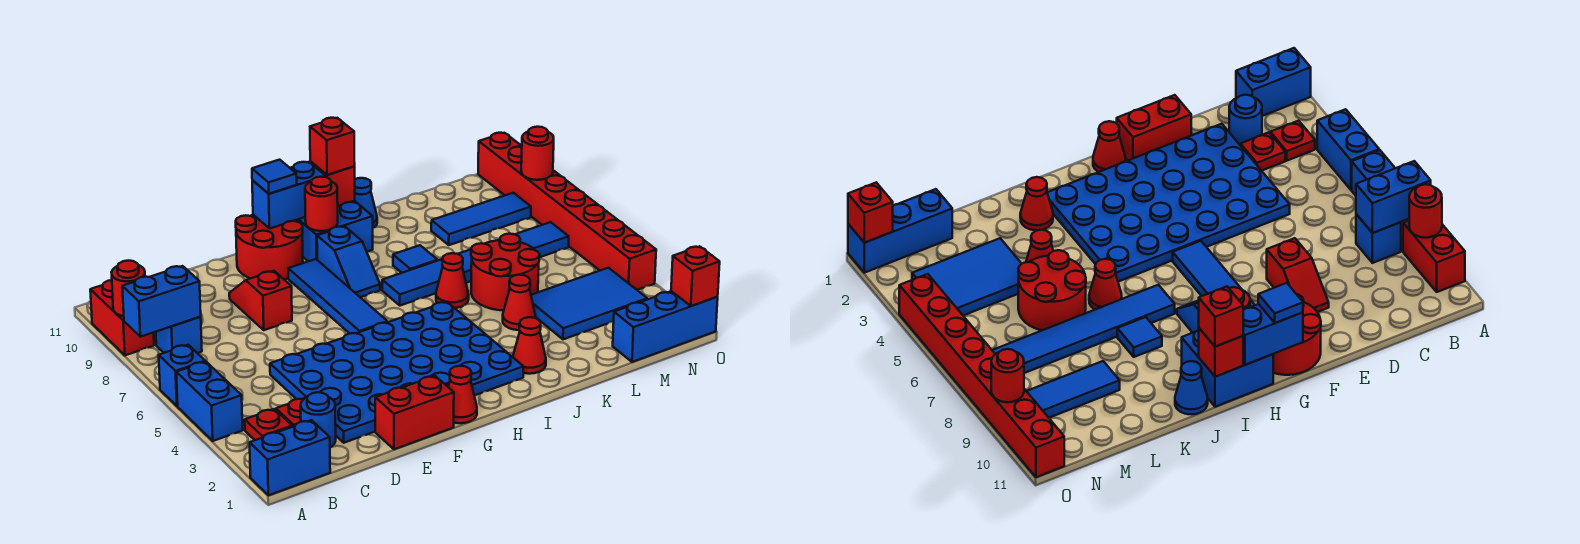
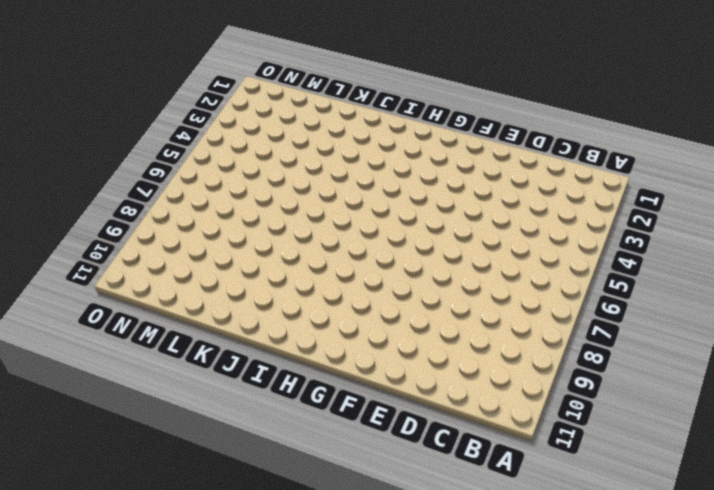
none -> blue brick A1:B1 level 1
none -> blue brick A4:A5 level 1
none -> blue brick A6 level 1
none -> red brick A9:A10 level 1

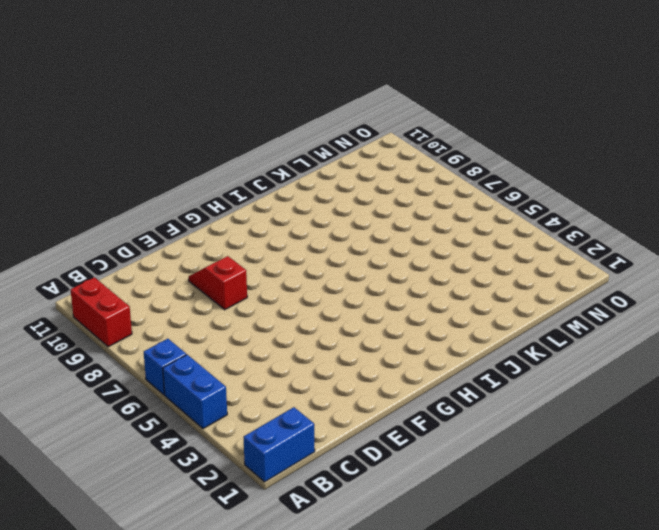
none -> red plate B3 level 1
none -> blue brick B8 level 1
none -> blue round brick C2 level 1
none -> red plate C3 level 1

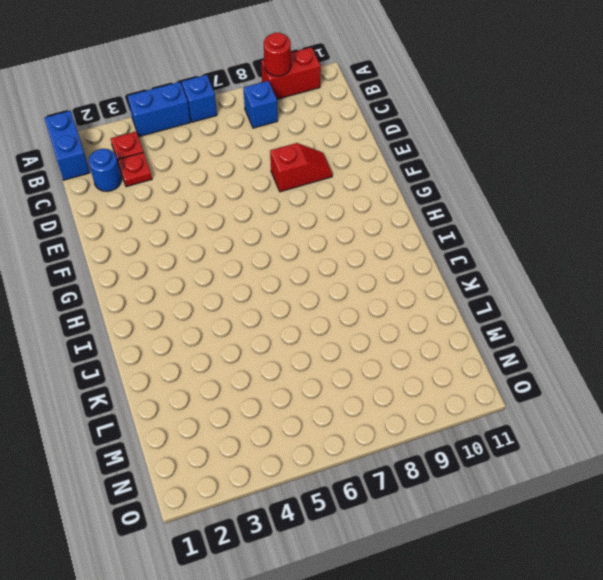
none -> blue plate D2:I5 level 1
none -> red brick E1:F1 level 1
none -> red round brick F10:G11 level 1
none -> red cone G1 level 1

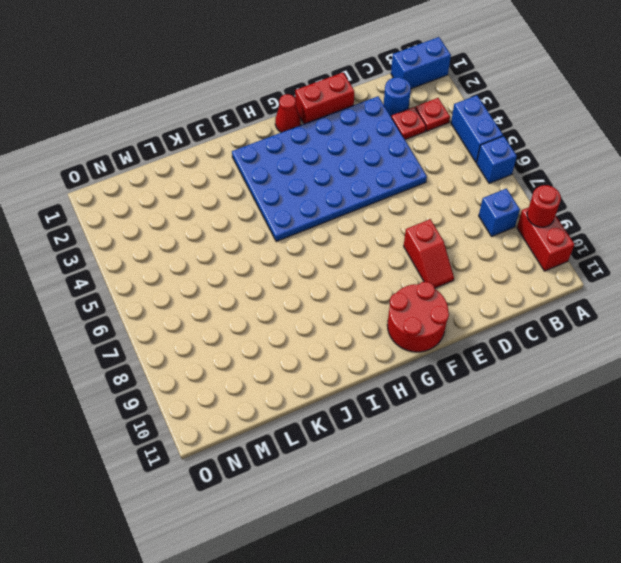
none -> blue tile G6:G9 level 1
none -> blue slope H8:H9 level 1 top 9
none -> blue brick H10:I11 level 1
none -> blue tile I7:N7 level 1

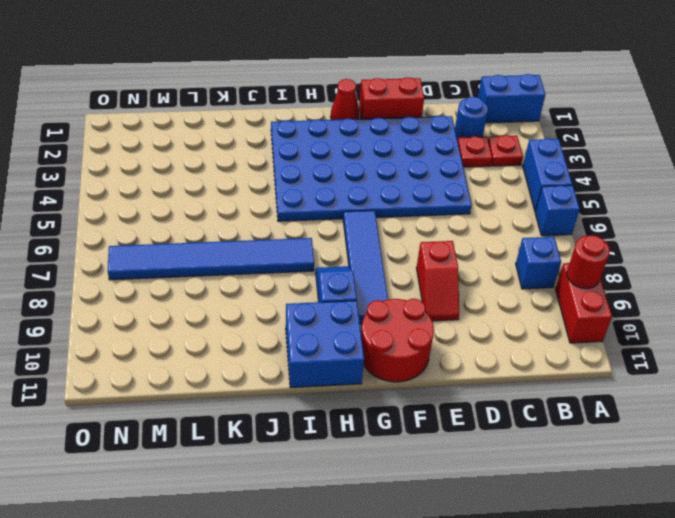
none -> red cone J2 level 1
none -> red cone J6 level 1
none -> blue tile J8 level 1
none -> blue cone J11 level 1

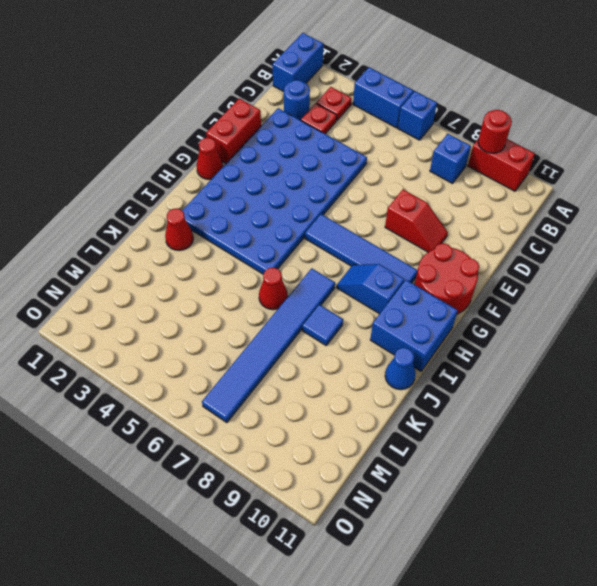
none -> red cone K4 level 1
none -> red round brick K5:L6 level 1
none -> blue tile L3:N4 level 1
none -> blue tile L9:N9 level 1

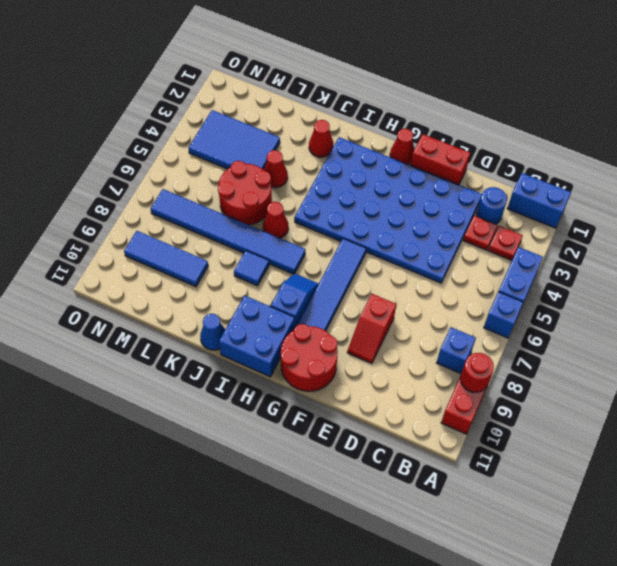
none -> blue brick M1:O1 level 1
none -> red brick O4:O11 level 1
none -> blue brick A8:B8 level 2
none -> blue brick G11:H11 level 2

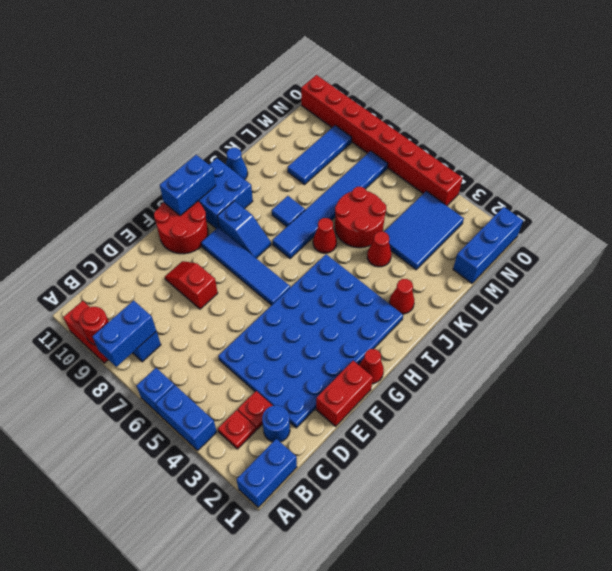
none -> red round brick H10 level 2
none -> red brick I11 level 2
none -> red brick O1 level 2
none -> red round brick O9 level 2

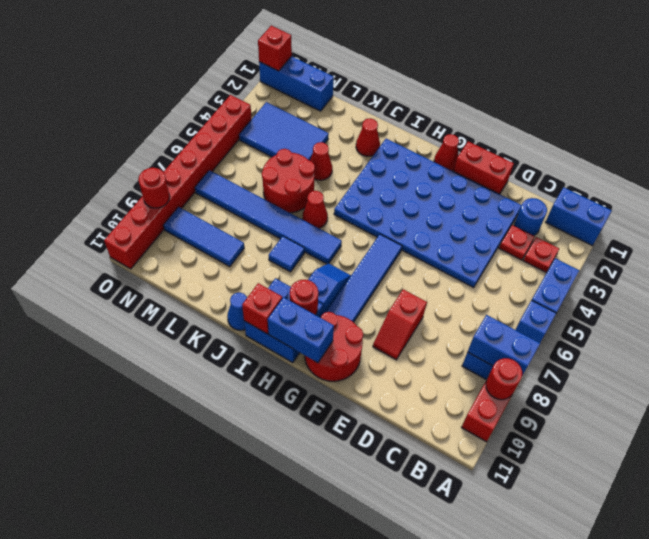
none -> blue tile G11 level 3
none -> red brick I11 level 3

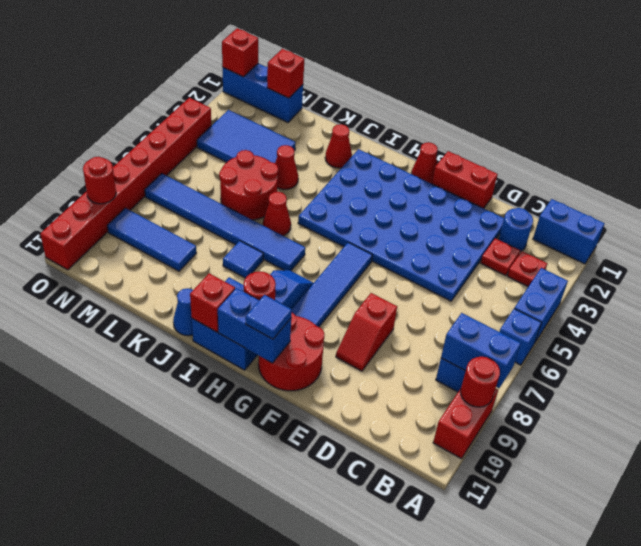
red brick M1 level 2 -> red brick I11 level 3

